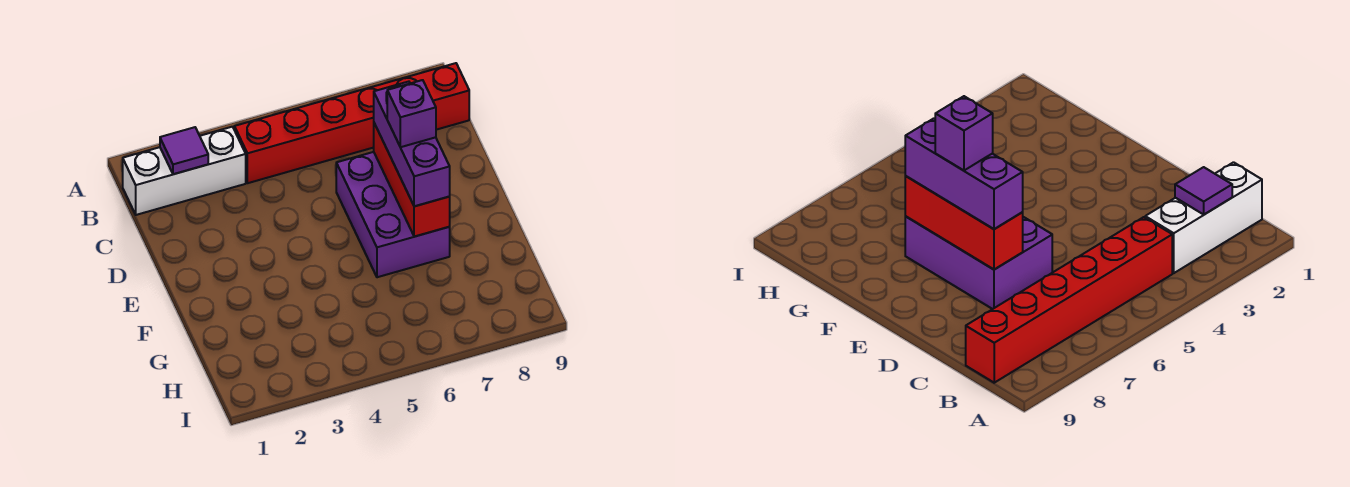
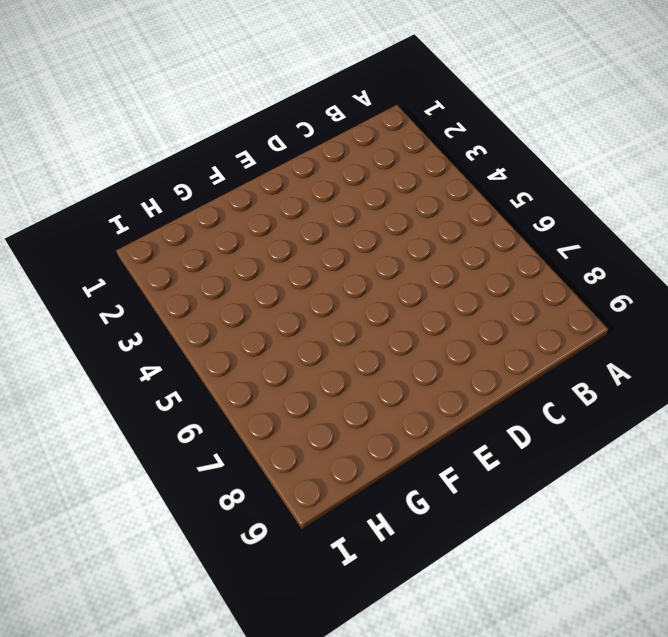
none -> white brick B1:B3 level 1
none -> red brick B4:B9 level 1

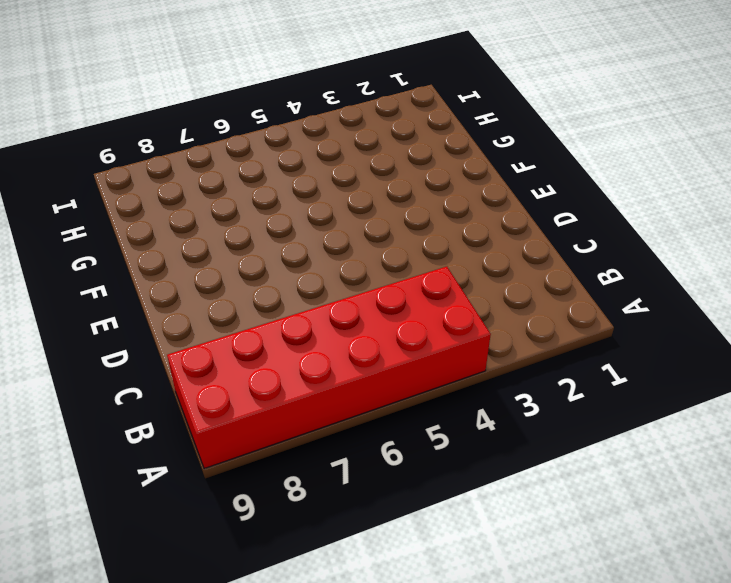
red brick A4:B9 level 1 -> red brick B4:B9 level 1
none -> white brick B1:B3 level 1
none -> purple brick D6:F7 level 1

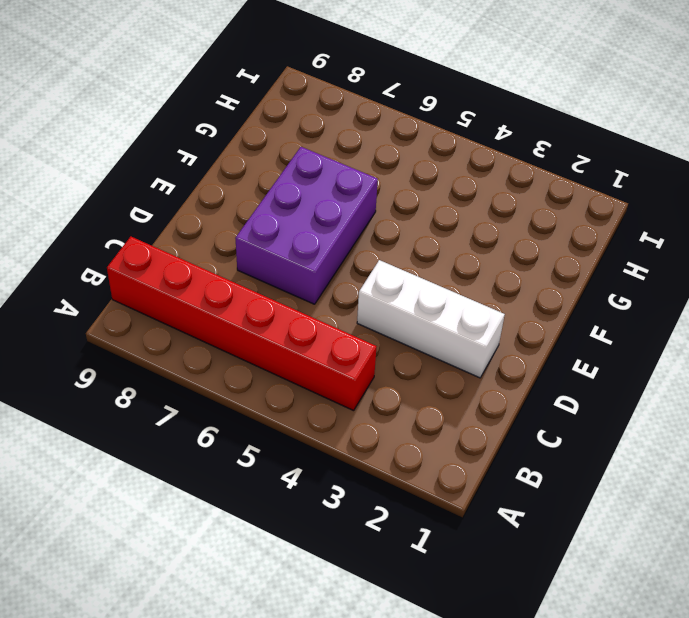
white brick D2:D4 level 1 -> white brick B1:B3 level 1
none -> purple tile B2 level 2
none -> red brick D7:F7 level 2

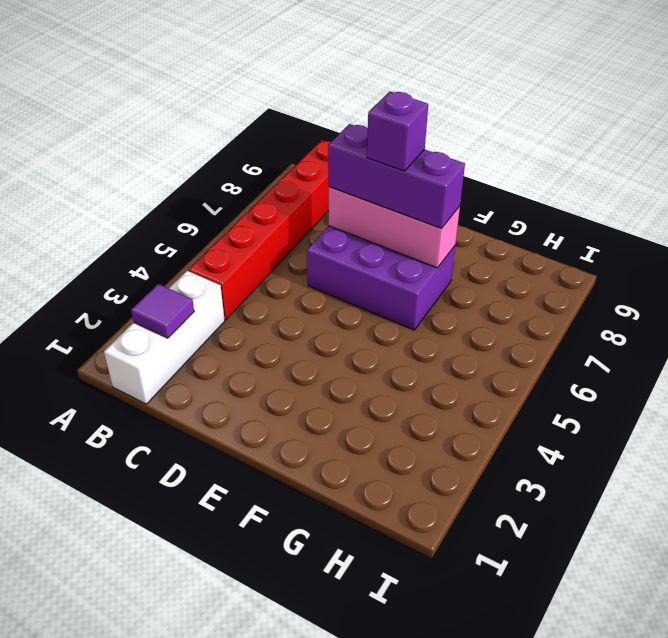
pink brick D7:F7 level 2 -> red brick D7:F7 level 2

